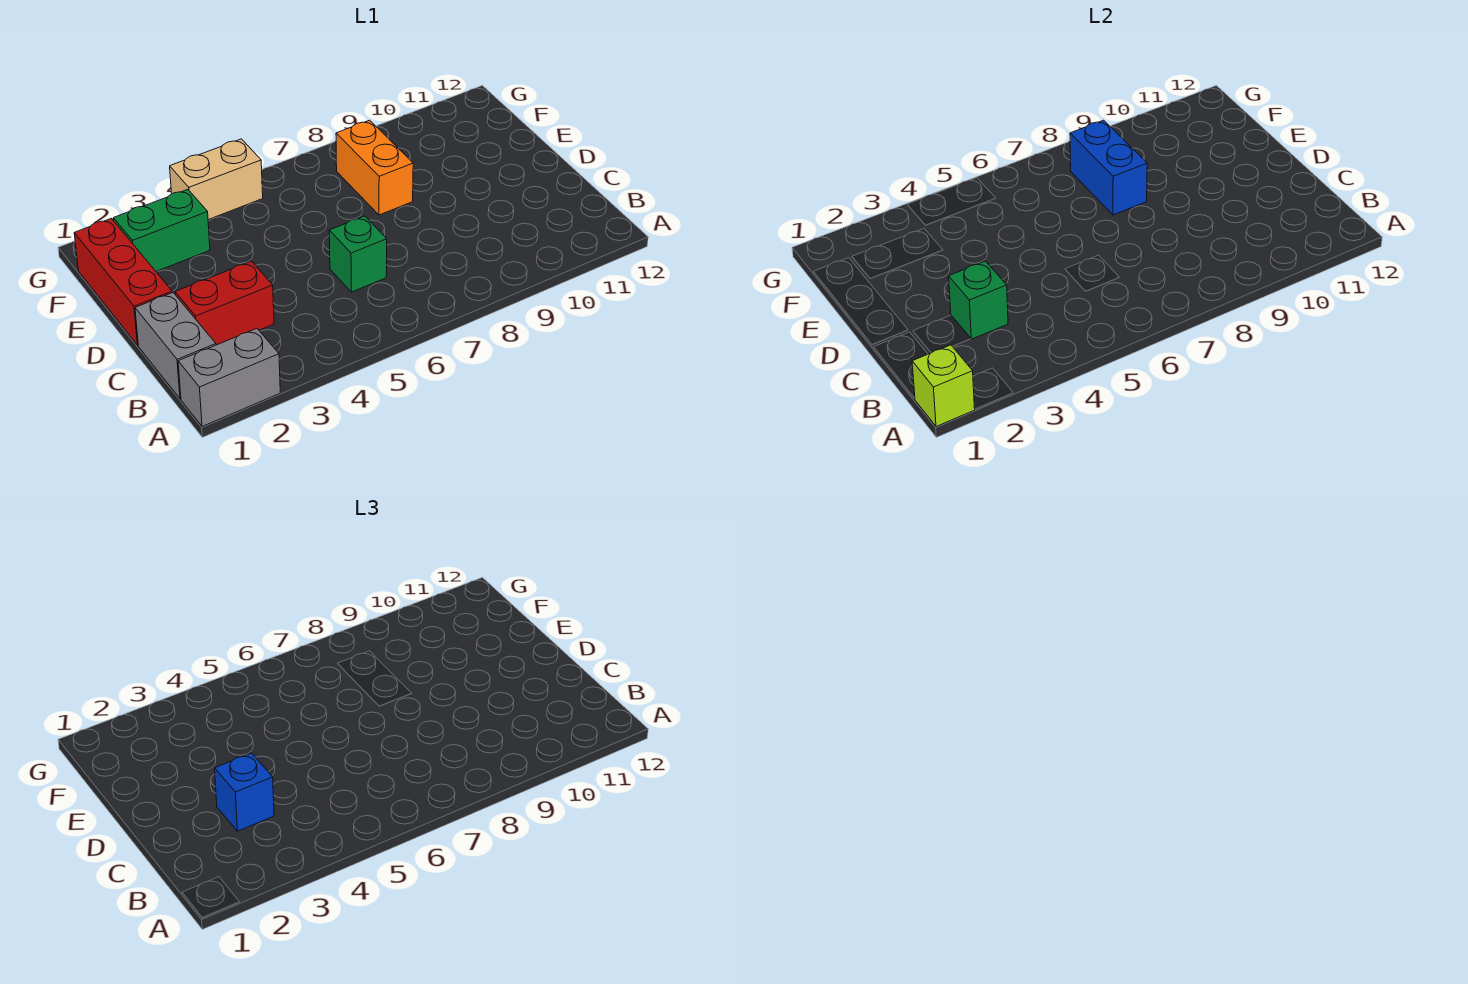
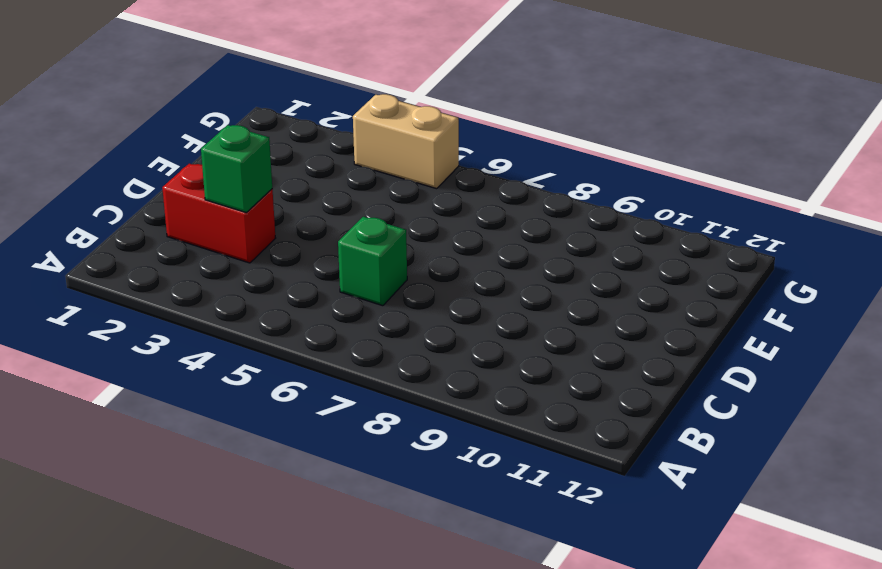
none -> grey brick A1:A2 level 1
none -> grey brick B1:C1 level 1
none -> red brick D1:F1 level 1

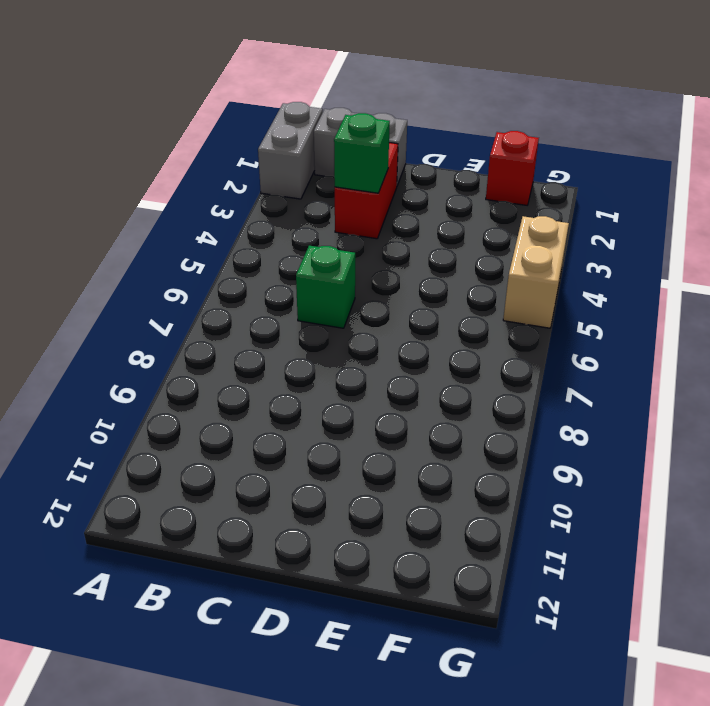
red brick F1 level 1 -> red brick D1:F1 level 1
none -> orange brick E8:F8 level 1
none -> green brick F2:F3 level 1
none -> lime brick A1 level 2

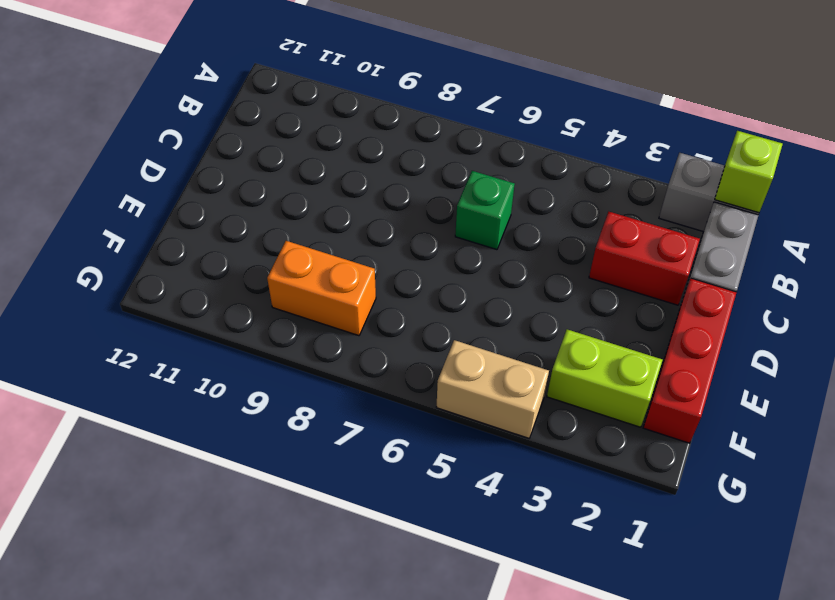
lime brick F2:F3 level 1 -> green brick F2:F3 level 1
orange brick F8:F9 level 1 -> orange brick E8:F8 level 1
none -> green brick C3 level 2
none -> blue brick E8:F8 level 2
none -> blue brick C3 level 3

